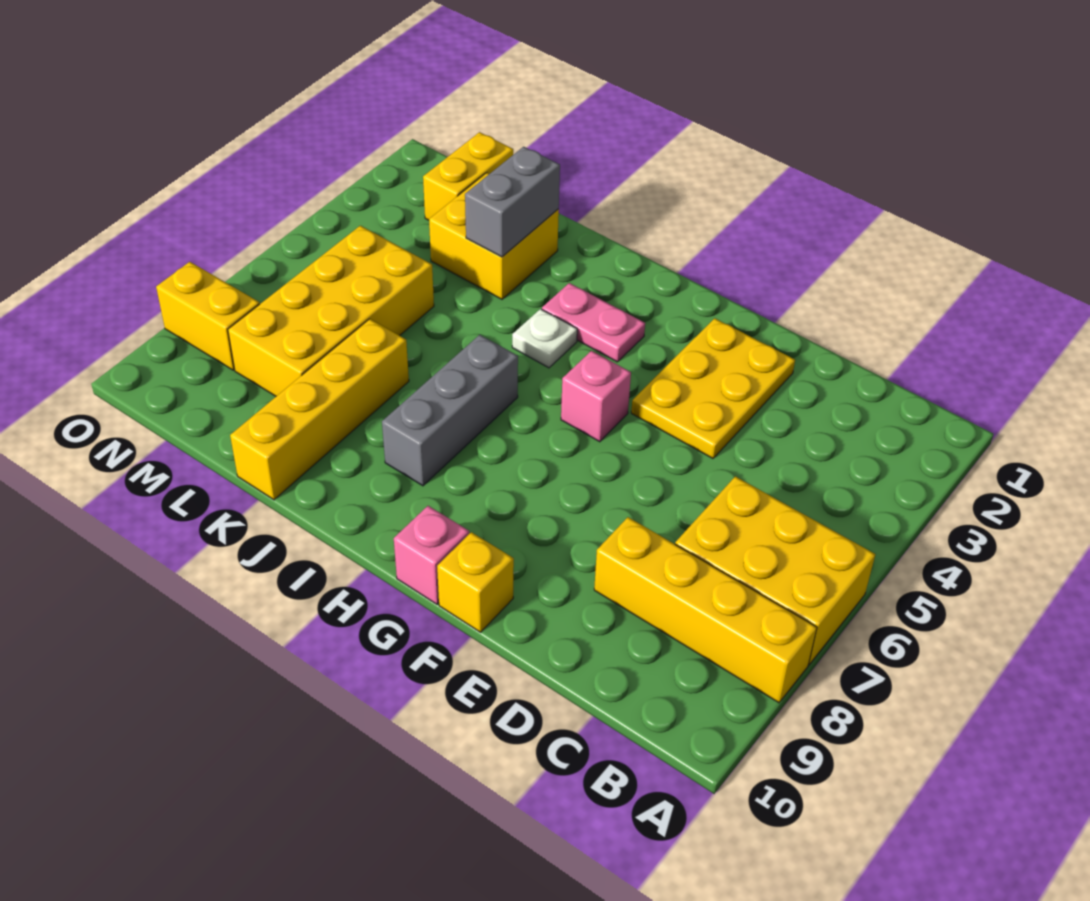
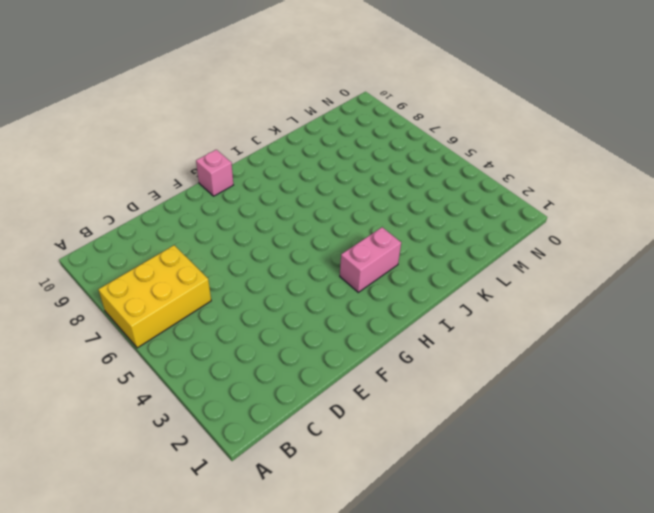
pink brick H3:I3 level 1 -> pink plate H3:I3 level 1
none -> yellow brick A8:D8 level 1
none -> yellow plate E2:F4 level 1
none -> yellow brick F10 level 1

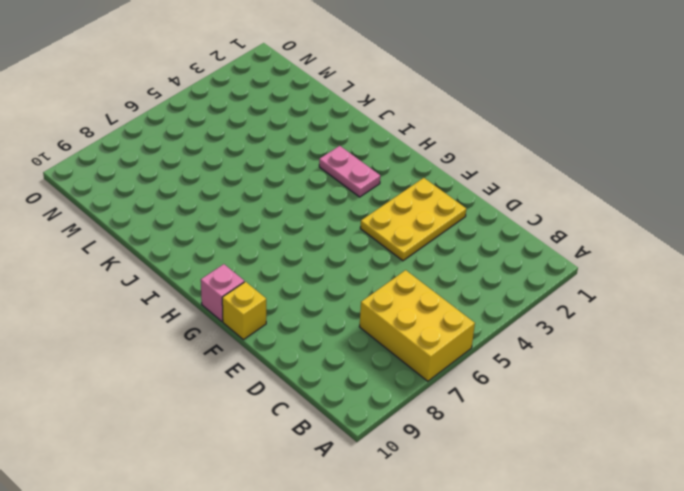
none -> yellow brick A8:D8 level 1
none -> pink brick G5 level 1
none -> white plate I4 level 1

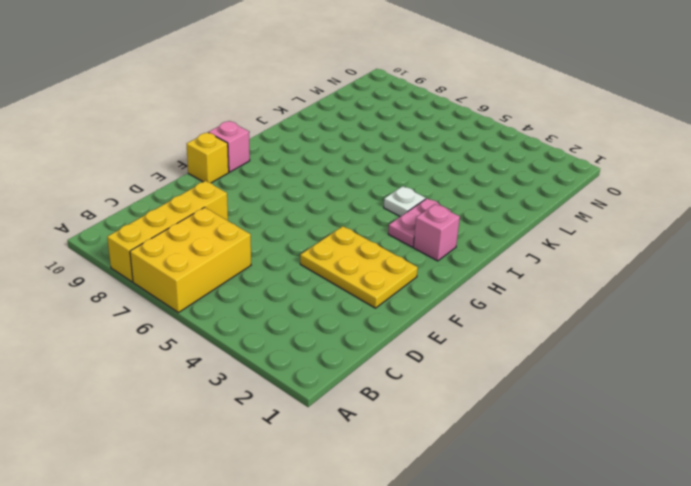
pink brick H2 level 1 -> pink brick G5 level 1
none -> grey brick I6:I8 level 1
none -> yellow brick K2:L3 level 1
none -> yellow brick K7:K10 level 1

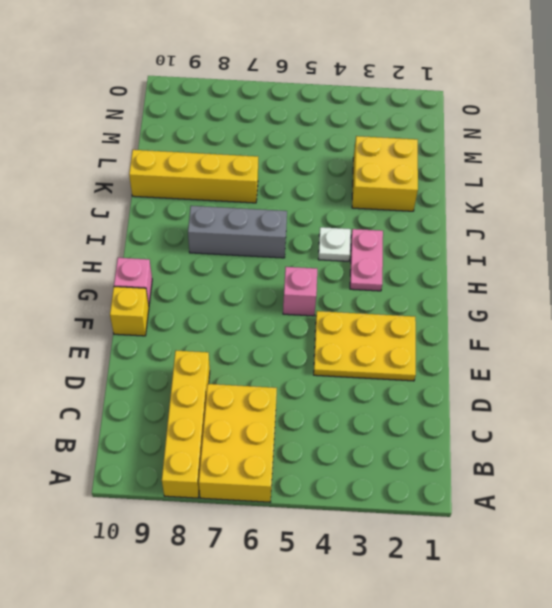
none -> yellow brick L5:M8 level 1
none -> yellow brick M1:M2 level 1
none -> yellow brick N8:O8 level 1

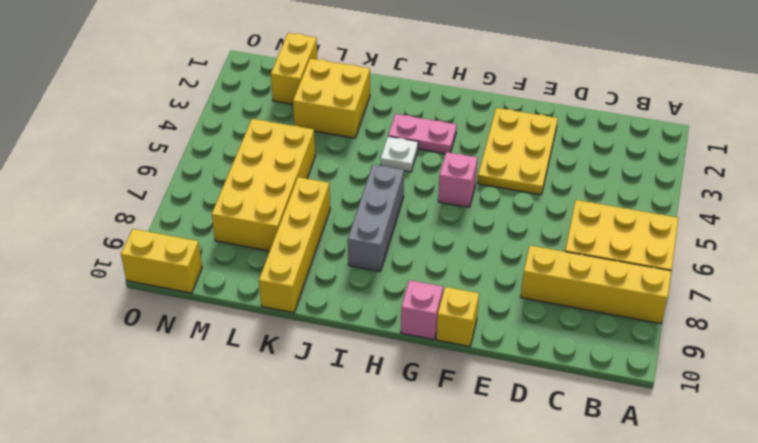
yellow brick N10:O10 level 1 -> yellow brick N8:O8 level 1
none -> grey brick K2:K3 level 2

